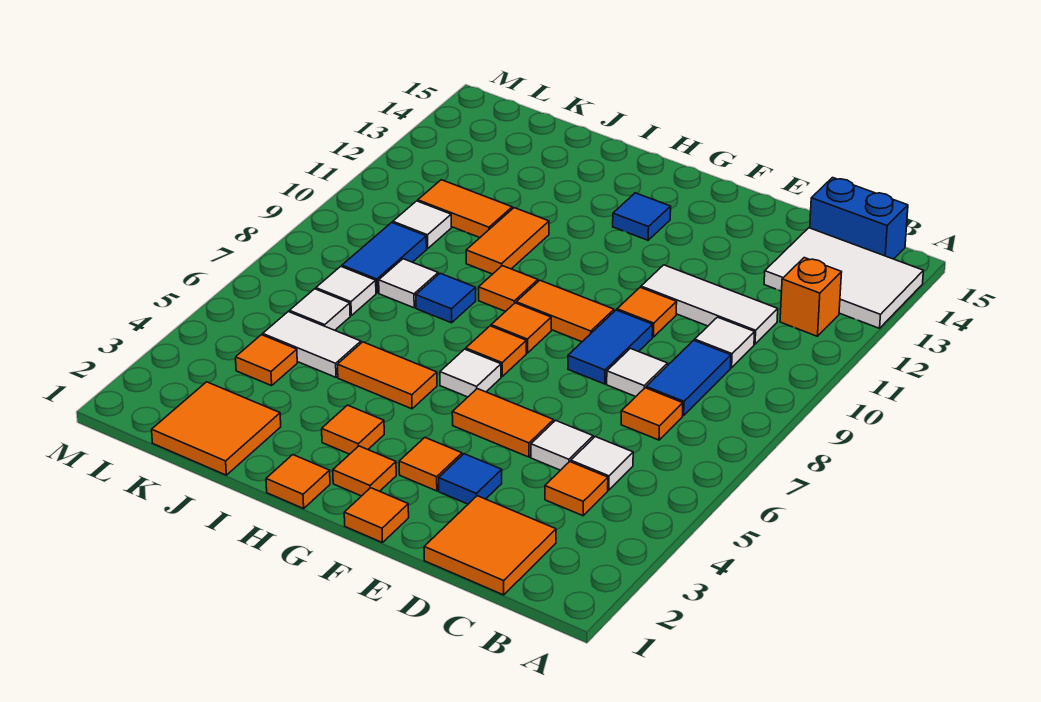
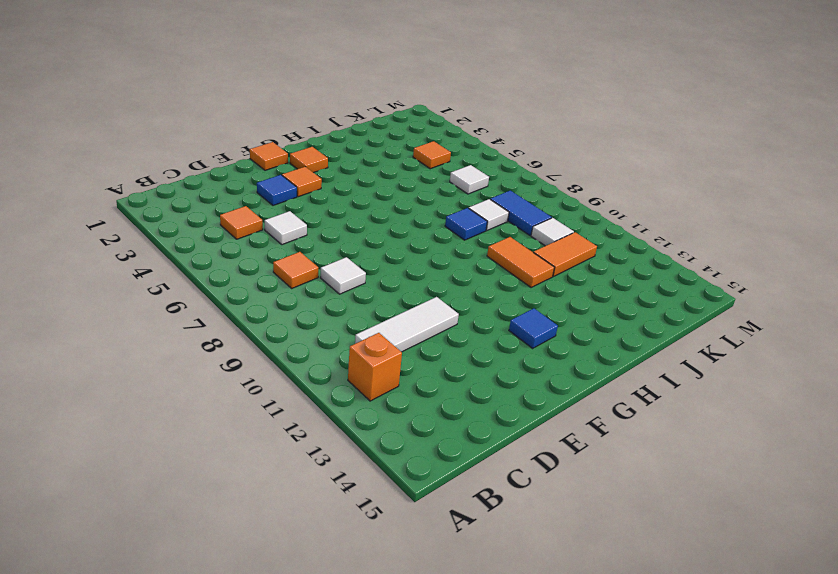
none -> white tile A13:C14 level 1
none -> blue brick B15:C15 level 1
none -> orange tile C1:D2 level 1
none -> white tile C5 level 1

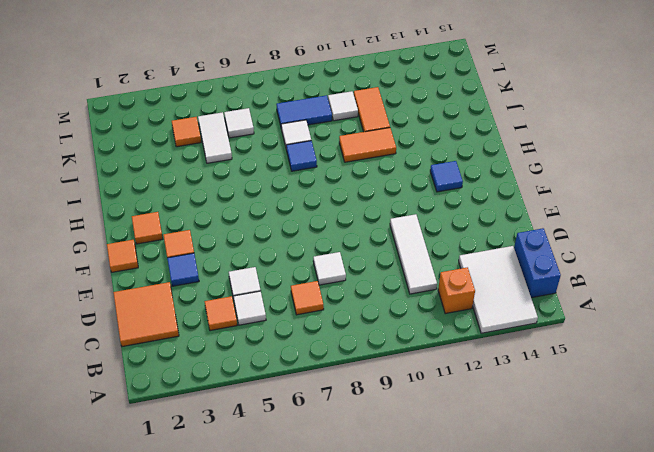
none -> blue tile C8:C9 level 1
none -> white tile C10 level 1
none -> orange tile E5:F5 level 1
none -> blue tile E8:E9 level 1

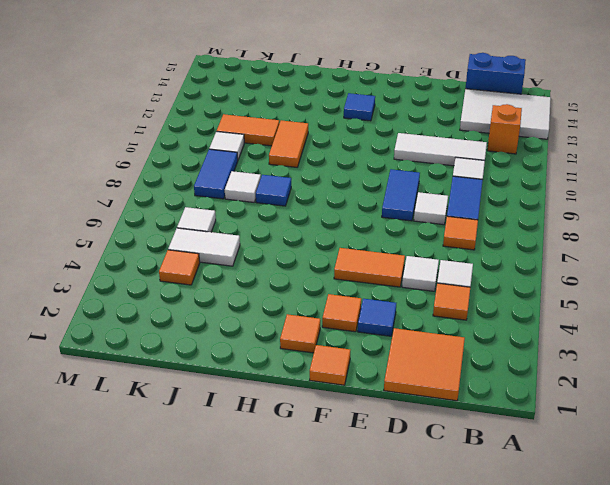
none -> orange tile E10 level 1
none -> orange tile F9:G9 level 1
none -> white tile G6 level 1
none -> orange tile G7 level 1

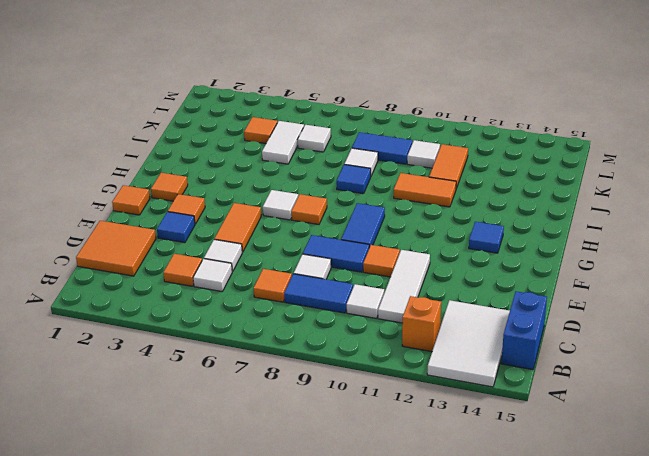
blue tile F9:G9 level 1 -> orange tile F9:G9 level 1
none -> orange tile G8 level 1
none -> orange tile H1 level 1
none -> orange tile H3 level 1
none -> orange tile H5:I5 level 1

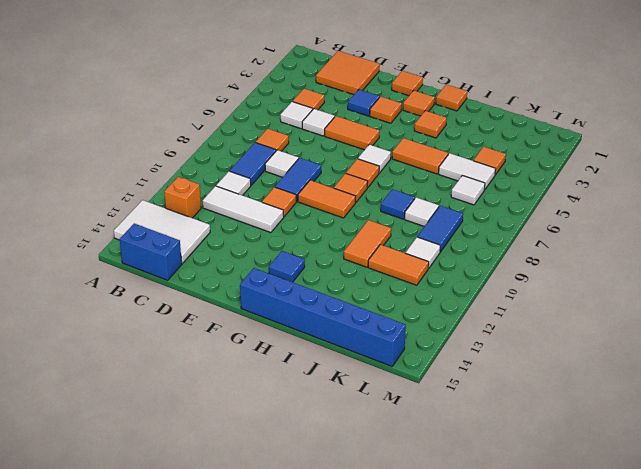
blue brick G15:L15 level 1 -> none
none -> orange tile H9 level 1
none -> orange tile J1:K2 level 1
none -> white tile K7 level 1

